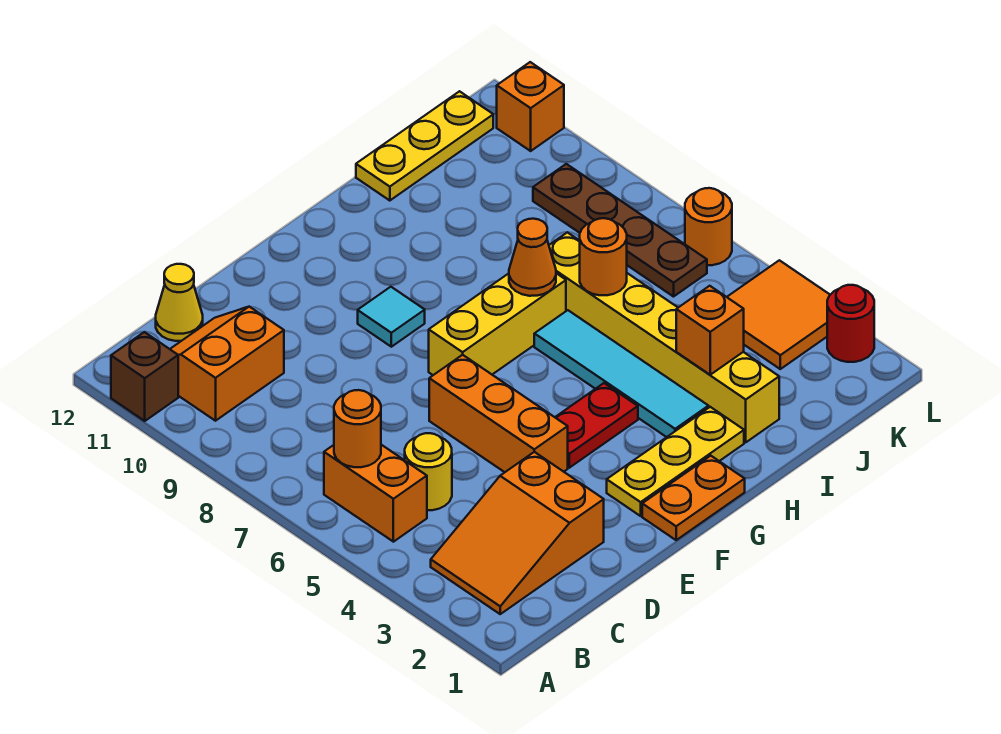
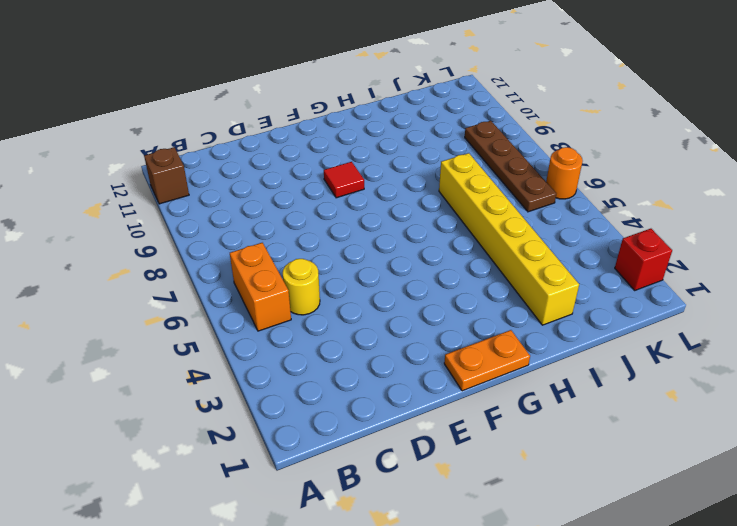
red tile F9 level 1 -> cyan tile F9 level 1
red brick L2 level 1 -> red round brick L2 level 1
none -> orange slope B2:D3 level 1 top D
none -> orange slope B10:C11 level 1 top 10
none -> yellow cone C12 level 1

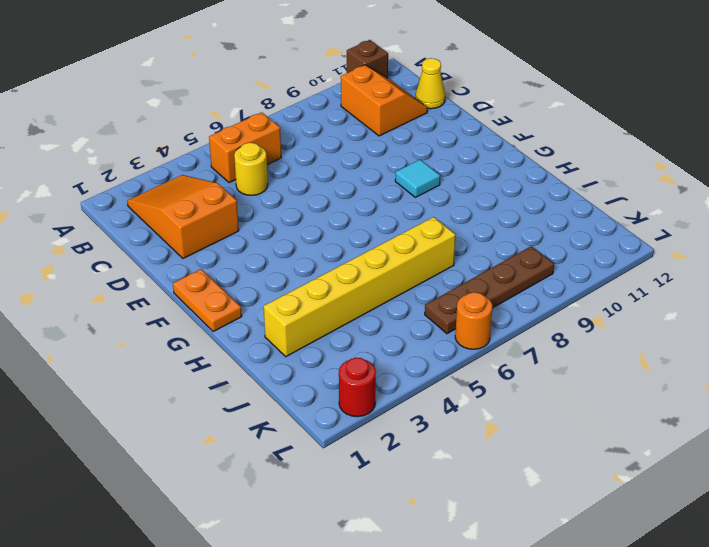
none -> orange brick E4:E6 level 1
none -> yellow plate F2:H2 level 1
none -> red plate F4:G4 level 1

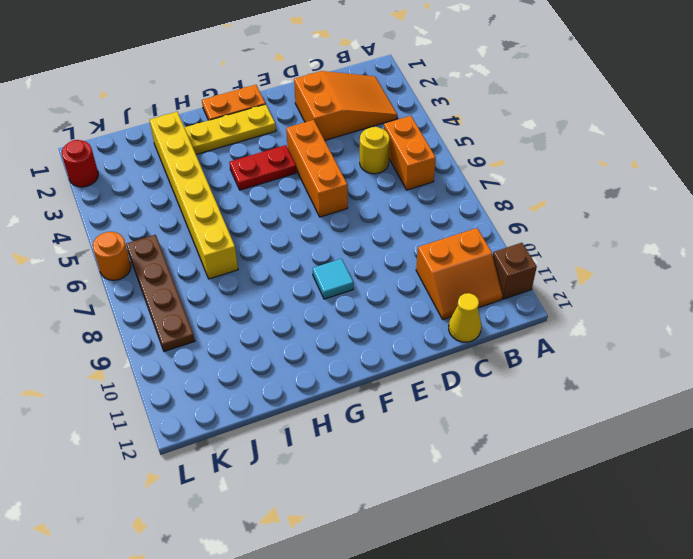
none -> yellow brick F7:H7 level 1
none -> cyan tile H3:H6 level 1
none -> yellow plate I12:K12 level 1

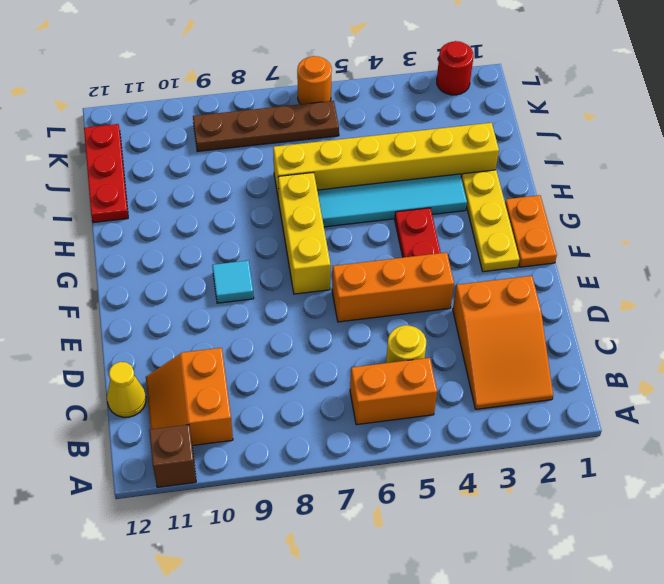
red plate I12:K12 level 1 -> yellow plate I12:K12 level 1
none -> orange tile K3:L4 level 1
none -> orange brick L11 level 1
none -> orange round brick B6 level 2

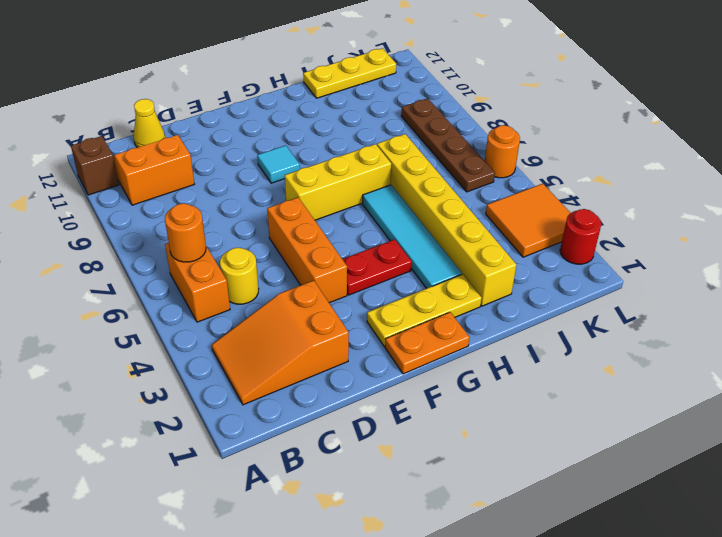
none -> orange brick L11 level 1
none -> orange cone H7 level 2
none -> orange brick I3 level 2

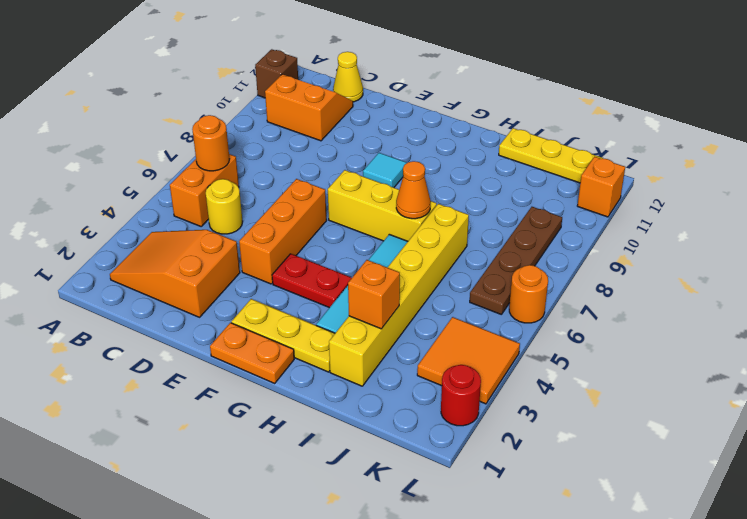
none -> orange round brick I6 level 2

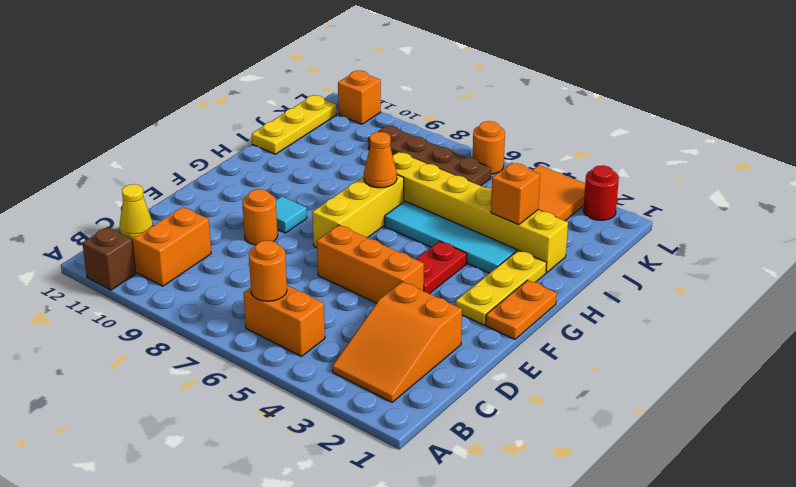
orange round brick E9 level 1 -> orange round brick I6 level 2
none -> yellow round brick C5 level 1

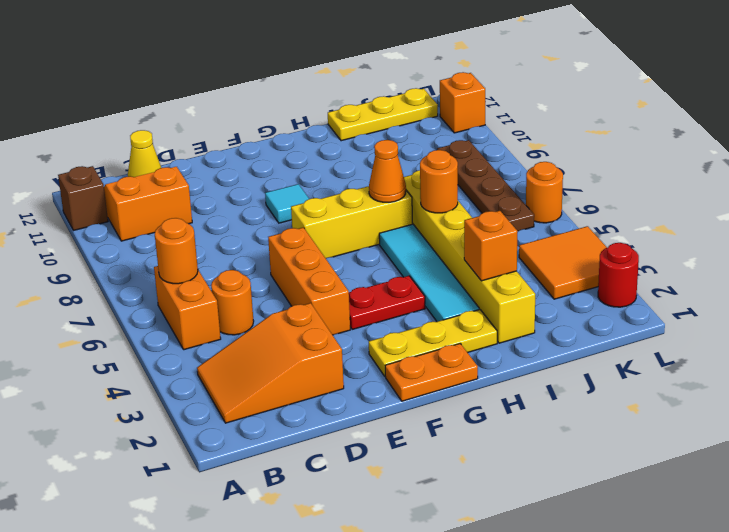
orange round brick C5 level 1 -> yellow round brick C5 level 1

